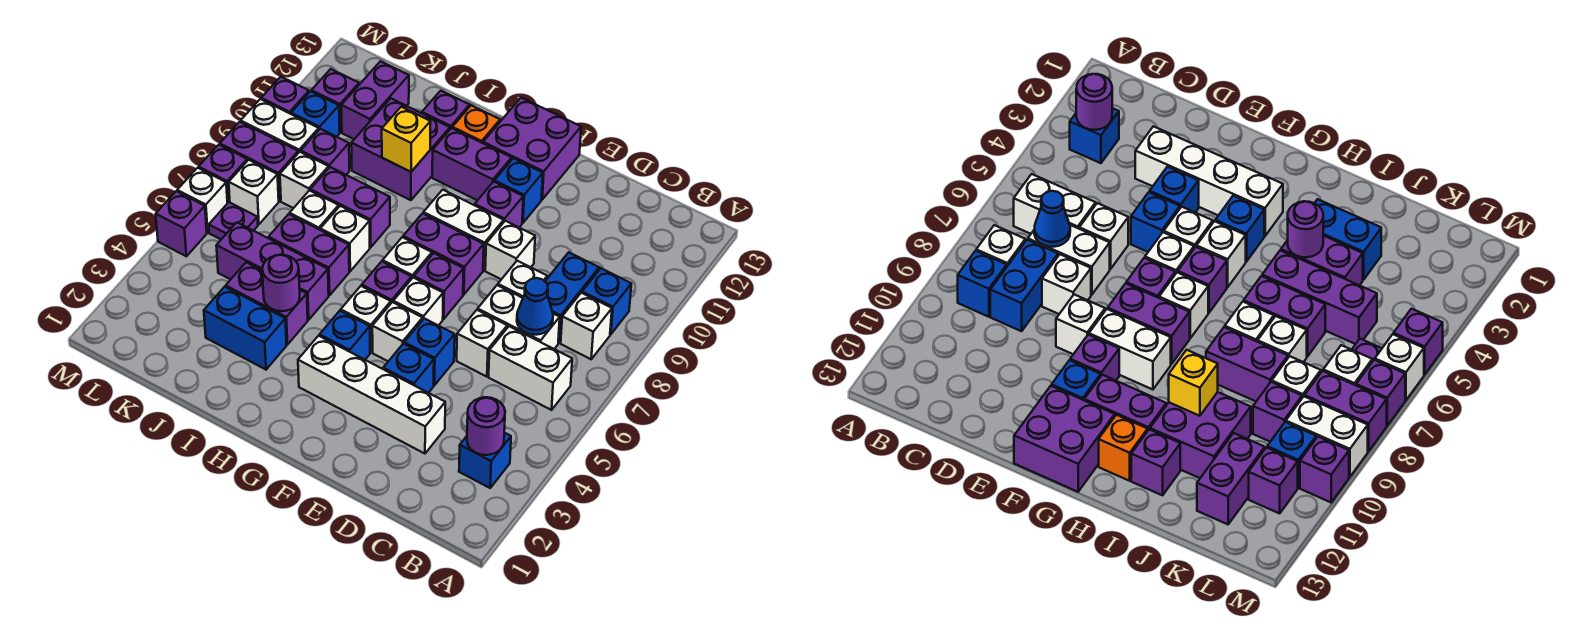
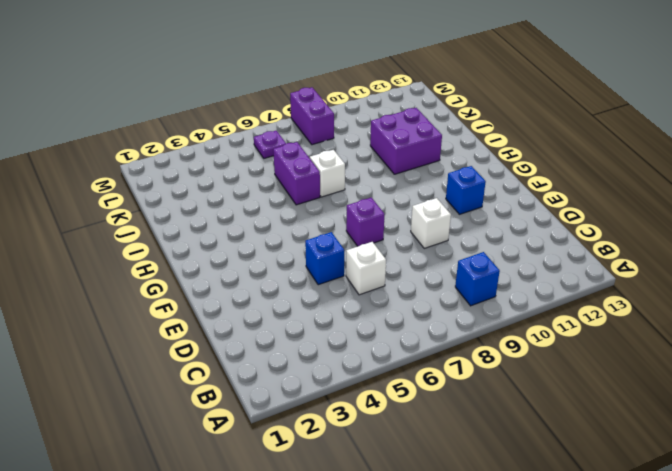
none -> blue brick B3 level 1
none -> white brick B6:C6 level 1
none -> white brick B8 level 1
none -> white brick C7:D7 level 1

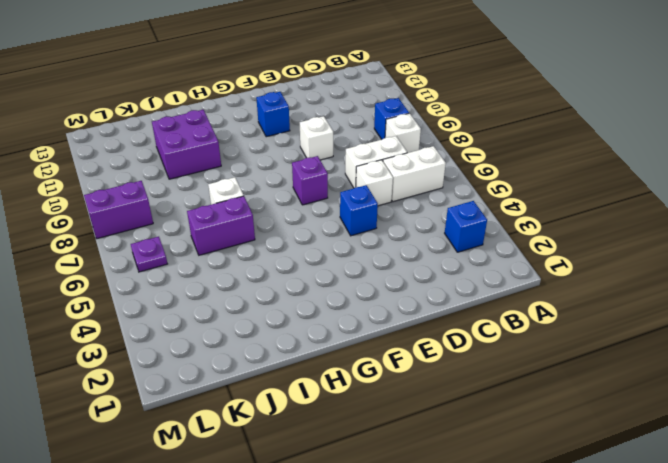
none -> blue brick C8:C9 level 1
none -> white brick D3:G3 level 1
none -> white brick D8 level 1
none -> blue brick E4 level 1

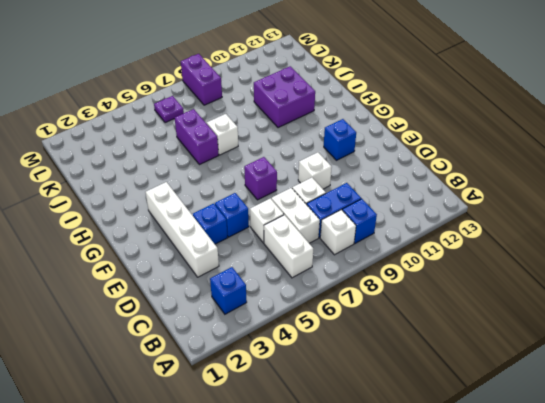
none -> white brick F5 level 1
none -> white brick F6 level 1
none -> purple brick F8:G8 level 1
none -> white brick F9:G9 level 1

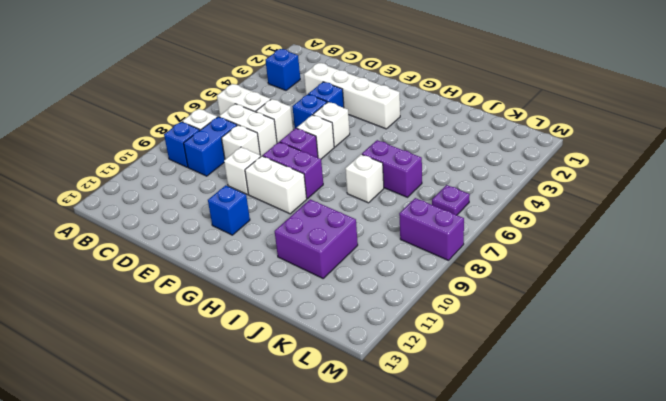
none -> purple brick F10 level 1
none -> purple brick F12:G13 level 1
none -> blue brick G4 level 1
none -> white brick G5 level 1

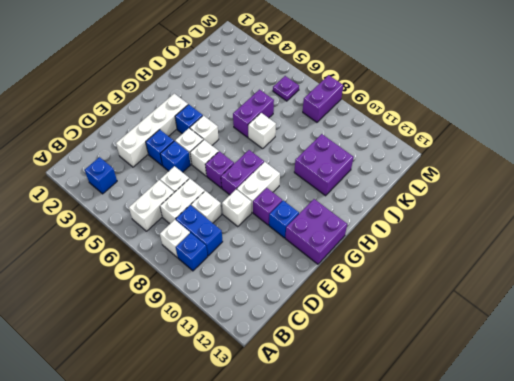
none -> purple brick G6 level 1
none -> white brick G7 level 1
none -> purple brick G11:H11 level 1
none -> orange brick H12 level 1

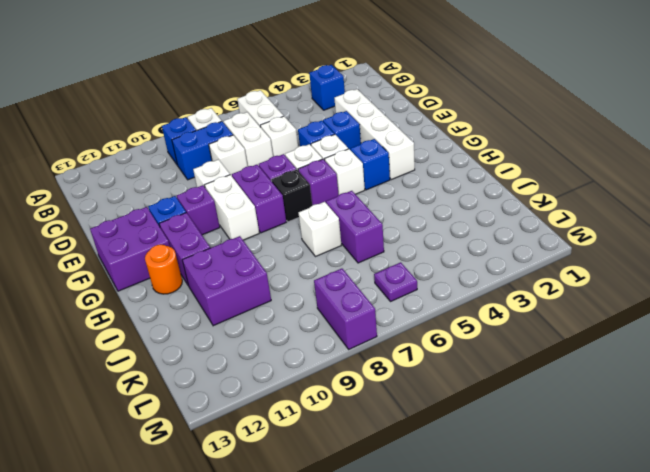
black brick G7 level 1 -> white brick G7 level 1
orange round brick H12 level 1 -> orange brick H12 level 1
none -> blue brick I3:J3 level 1
none -> purple brick I4:J4 level 1
none -> purple brick I5:K5 level 1
none -> purple brick I8:J8 level 1

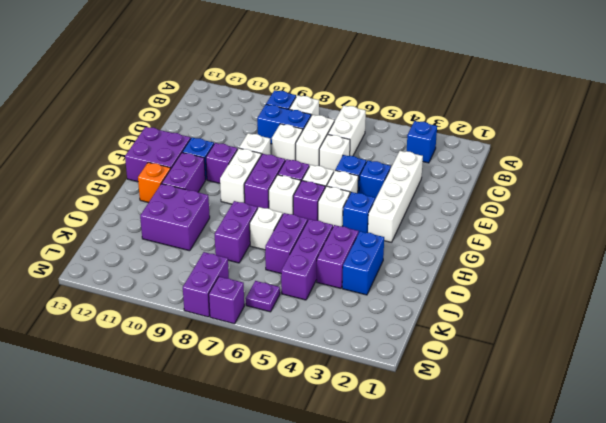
none -> purple brick I12 level 1
none -> white brick J7 level 1
none -> white brick K8 level 1
none -> purple brick K9 level 1

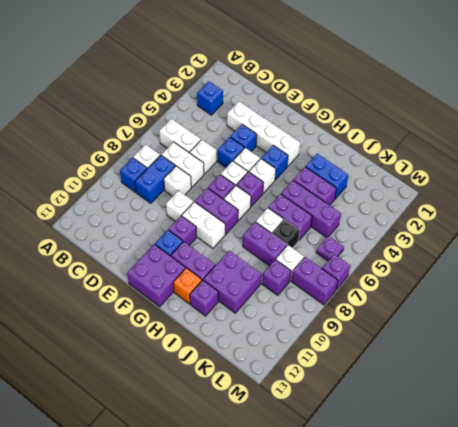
black brick J7 level 1 -> white brick J7 level 1
none -> purple brick K11:K12 level 1
none -> white brick L7 level 1
none -> white brick L9:M9 level 1
none -> blue brick L10 level 1

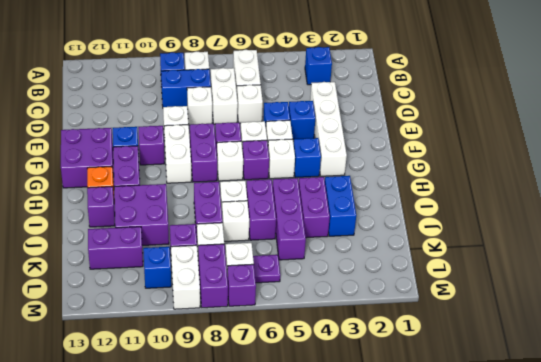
none -> purple brick L11 level 1
none -> purple brick M5 level 1
none -> white brick M6 level 1
none -> purple brick M10 level 1

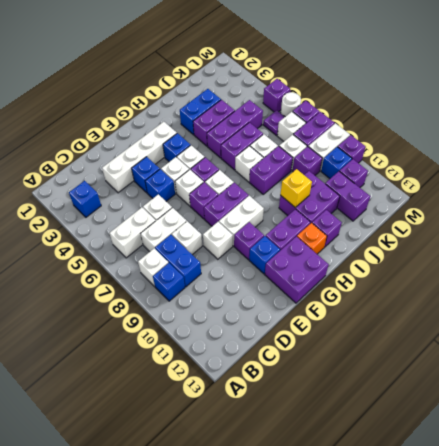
white round brick M6 level 1 -> white brick M6 level 1
none -> purple round brick B3 level 2
none -> blue cone C7 level 2
none -> purple round brick I4 level 2

